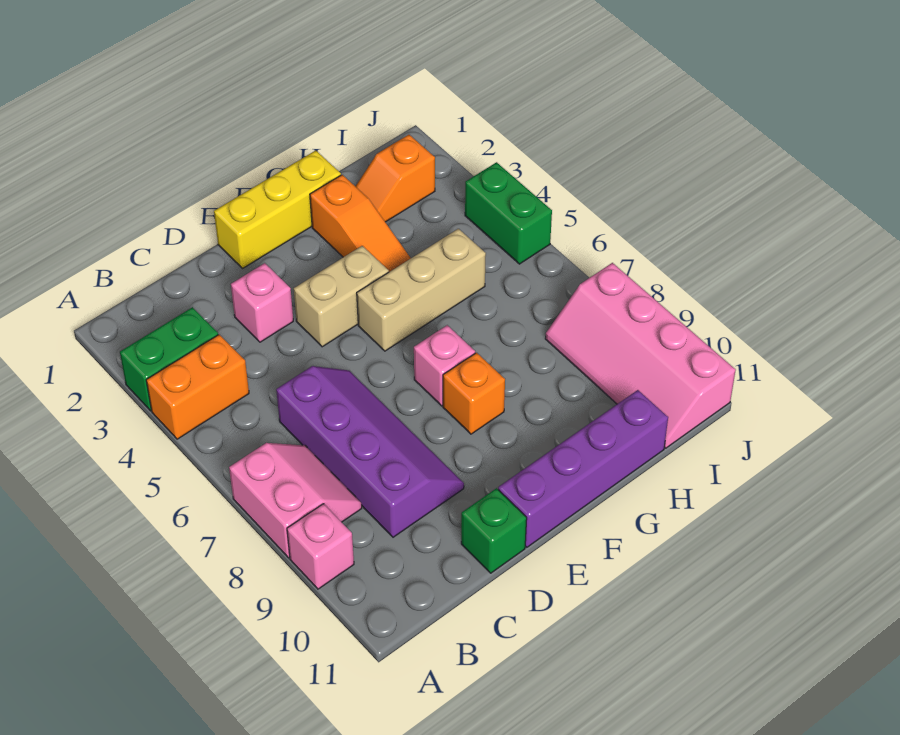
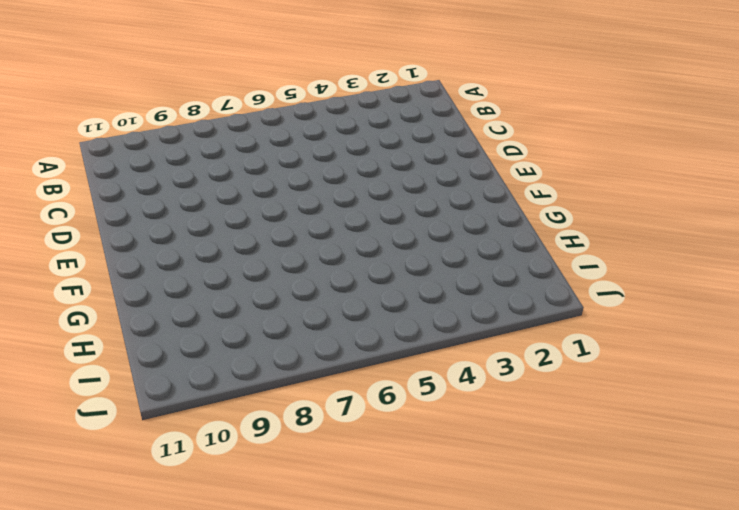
none -> green brick A3:B3 level 1
none -> orange brick A4:B4 level 1
none -> pink slope A7:B8 level 1 top A

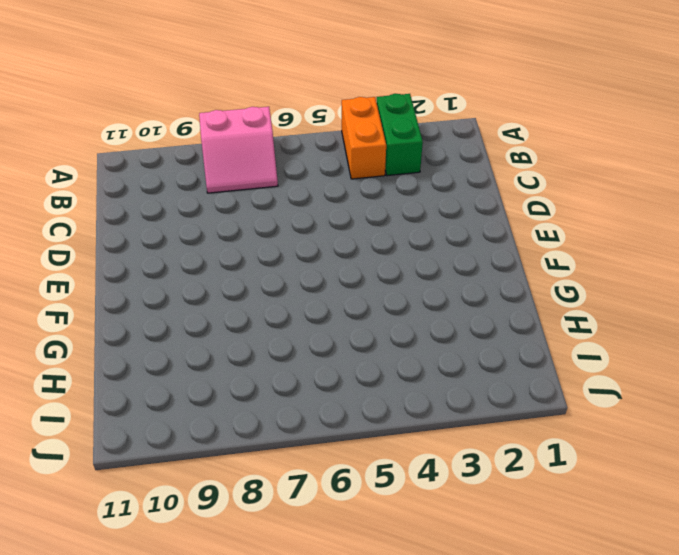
none -> pink brick A9 level 1
none -> purple slope C6:D9 level 1 top C
none -> pink brick D3 level 1

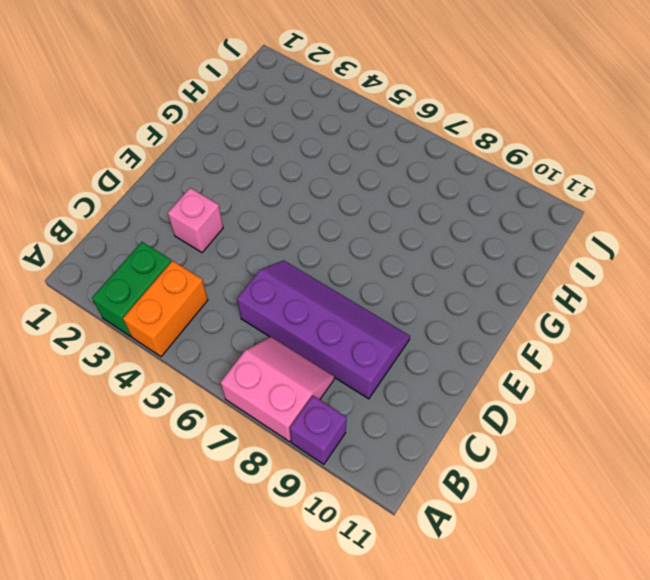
purple brick A9 level 1 -> pink brick A9 level 1
none -> green brick D11 level 1
none -> yellow brick E1:G1 level 1
none -> tan brick E4:F4 level 1

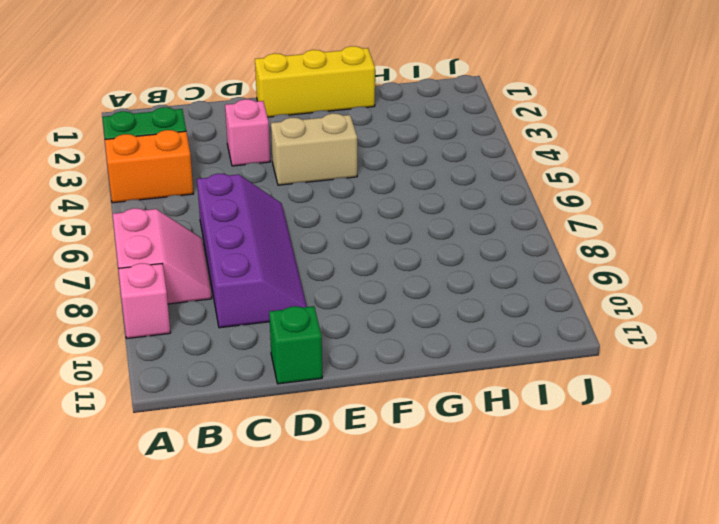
none -> purple brick E11:H11 level 1
none -> tan brick F5:H5 level 1
none -> pink brick F7 level 1

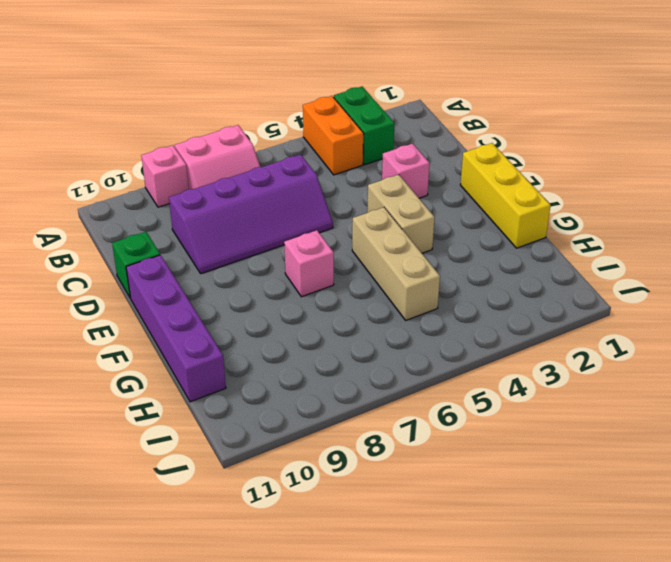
none -> orange brick F8 level 1
none -> orange slope G2:G4 level 1 top 2
none -> orange slope H2:I2 level 1 top I

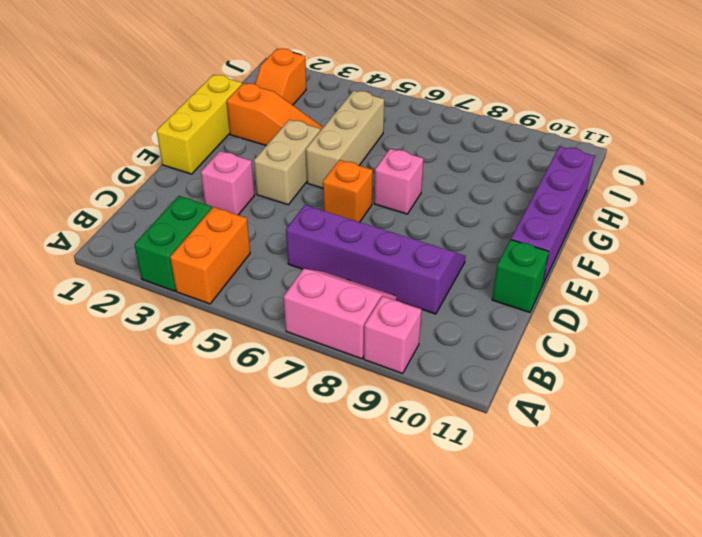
orange brick E6 level 1 -> orange brick F8 level 1
none -> pink slope I8:J11 level 1 top J
none -> green brick J4:J5 level 1

